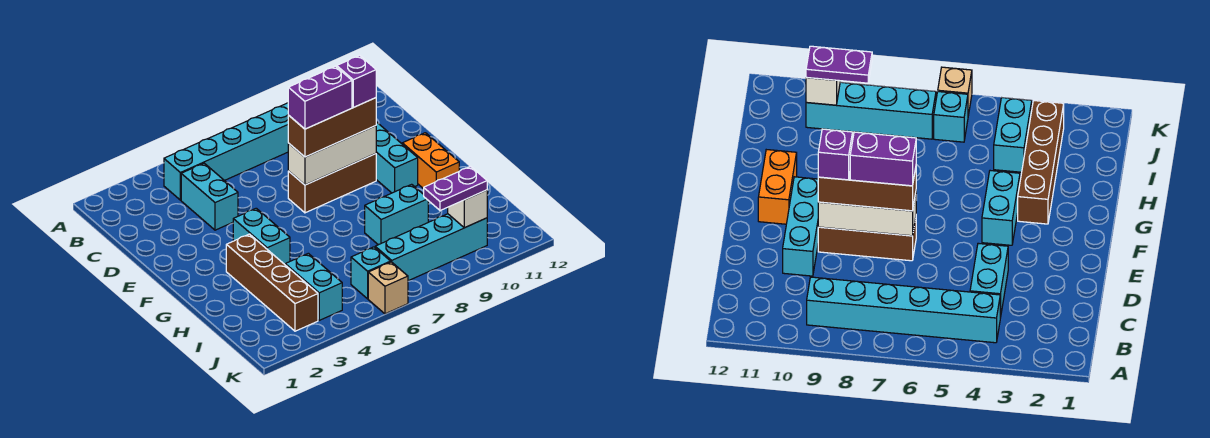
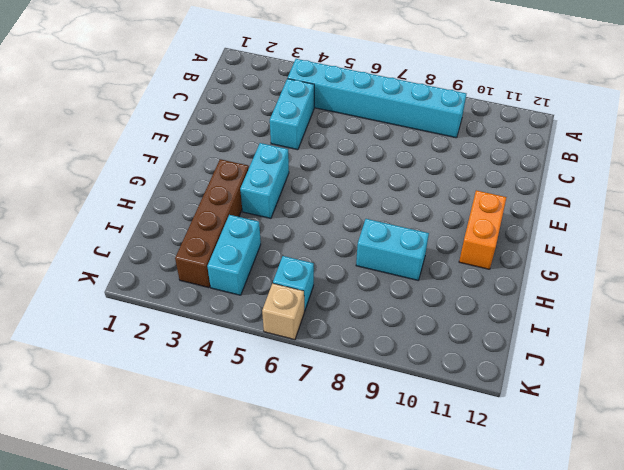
none -> cyan brick D10:F10 level 1
none -> brown brick E7:E9 level 1
none -> cyan brick J7:J10 level 1

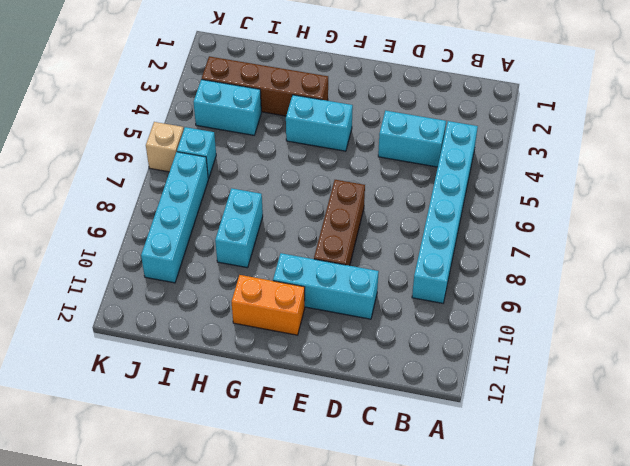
none -> white brick E7:E9 level 2
none -> white brick J10 level 2
none -> brown brick E7:E9 level 3

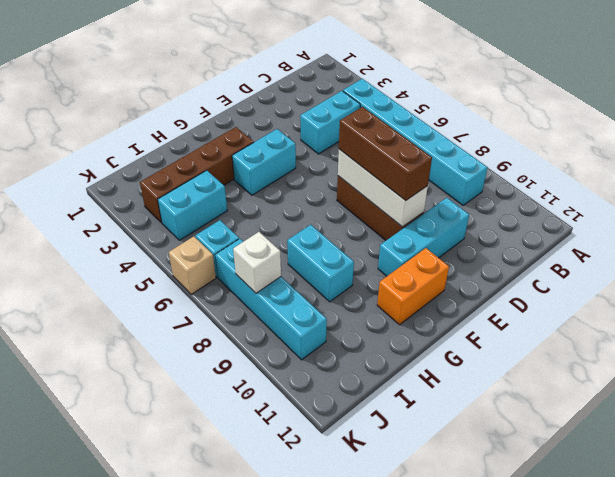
white brick J8 level 2 -> white brick J10 level 2
none -> purple plate J9:J10 level 3
none -> purple brick E7:E8 level 4
none -> purple brick E9 level 4

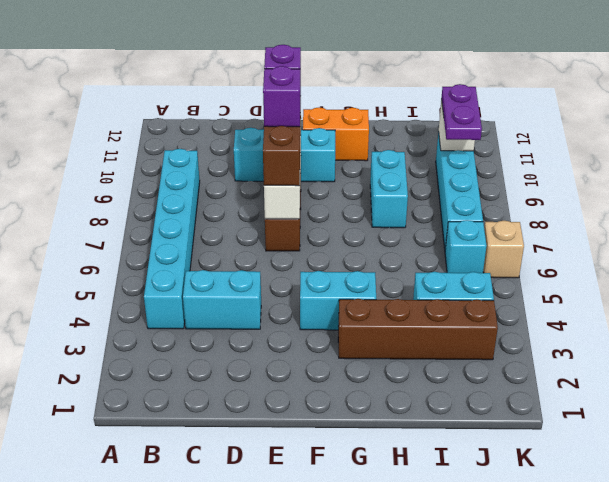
purple brick E8 level 4 -> purple brick E7:E8 level 4

